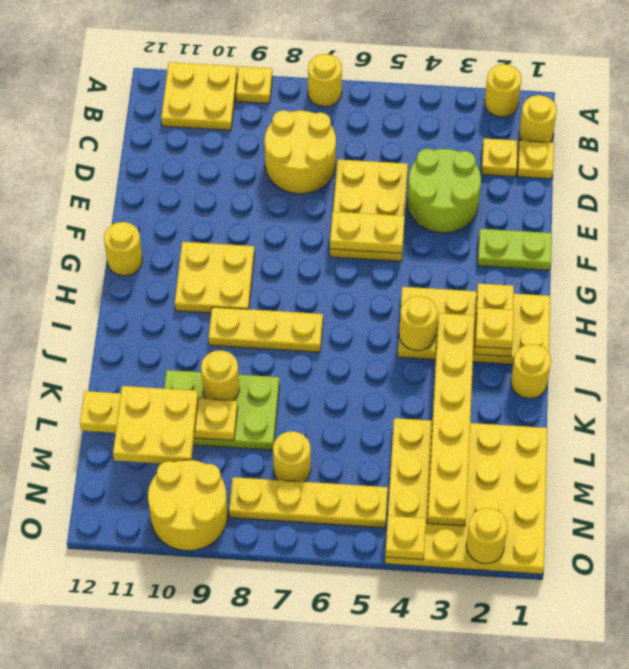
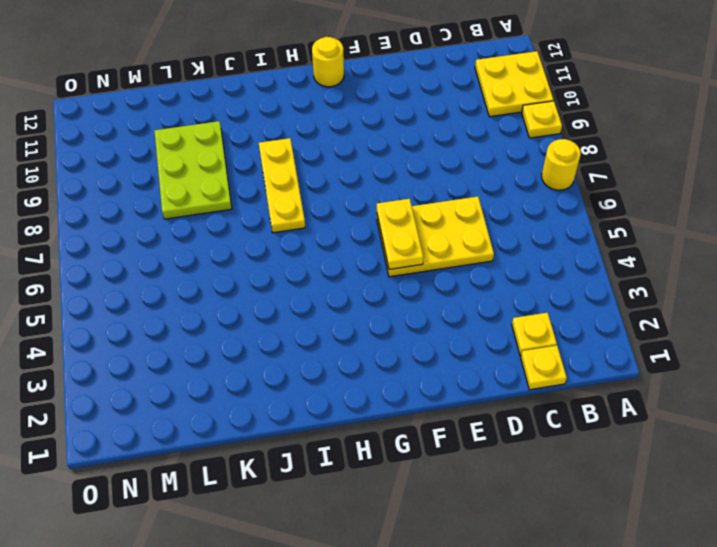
none -> yellow round brick A2 level 1
none -> yellow round brick B1 level 1
none -> yellow round brick C7:D8 level 1
none -> lime round brick D3:E4 level 1

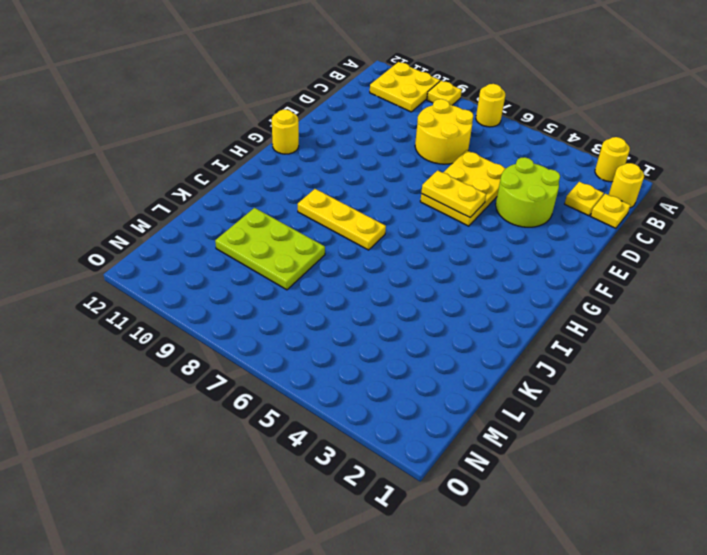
none -> lime plate F1:F2 level 1
none -> yellow plate G9:H10 level 1
none -> yellow plate H1:I4 level 1
none -> yellow round brick J1 level 1

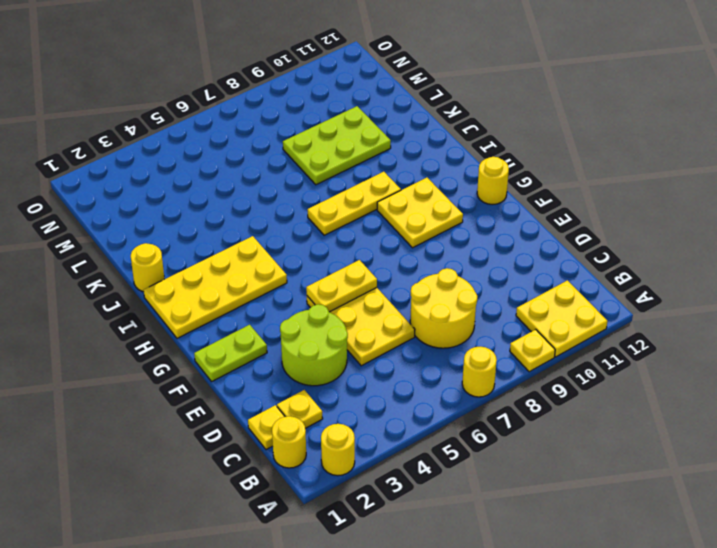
none -> yellow plate L1:O4 level 1
none -> yellow round brick M7 level 1
none -> yellow plate N5:N8 level 1
none -> yellow round brick N9:O10 level 1

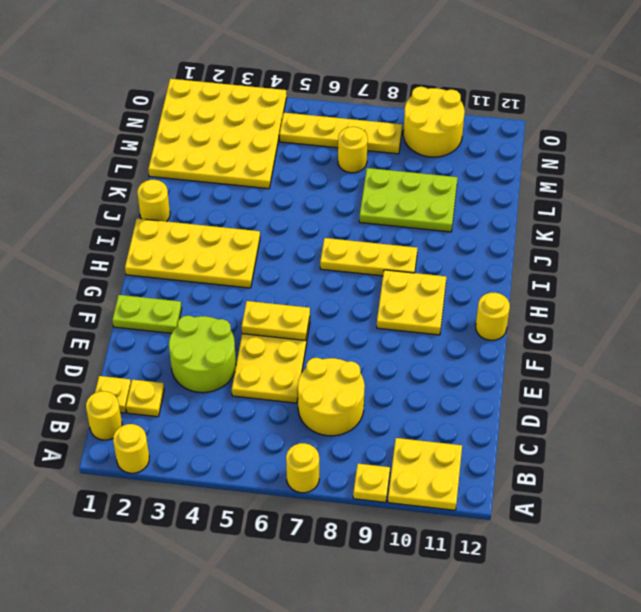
none -> yellow plate H2:I2 level 2
none -> yellow plate I3:N3 level 2
none -> yellow round brick I4 level 2
none -> yellow round brick K9 level 2

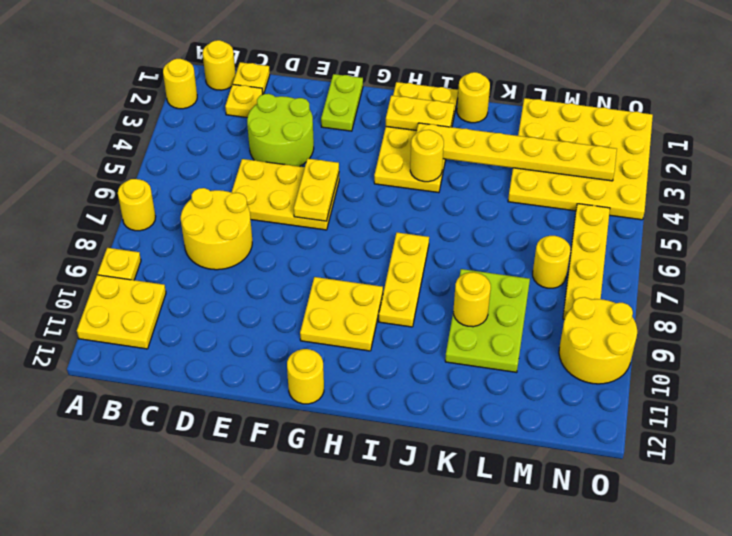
none -> yellow plate L9:L12 level 2
none -> yellow round brick O2 level 2
none -> yellow plate O4 level 2
none -> yellow plate I2 level 3

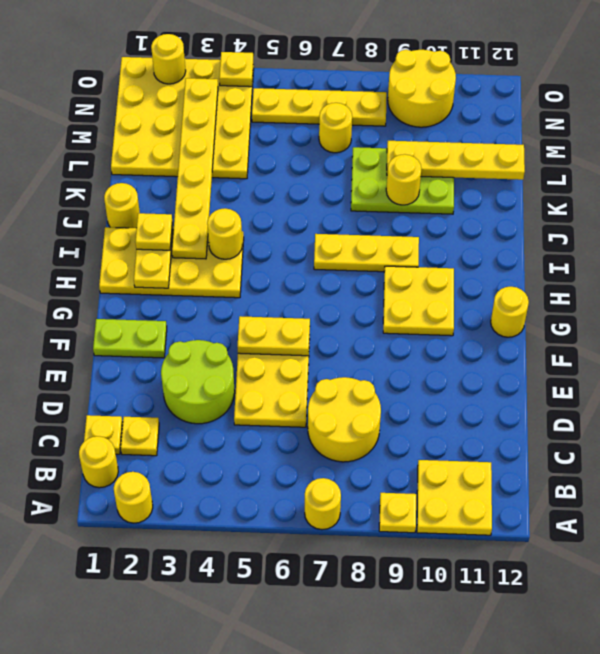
none -> yellow plate L10:M11 level 3

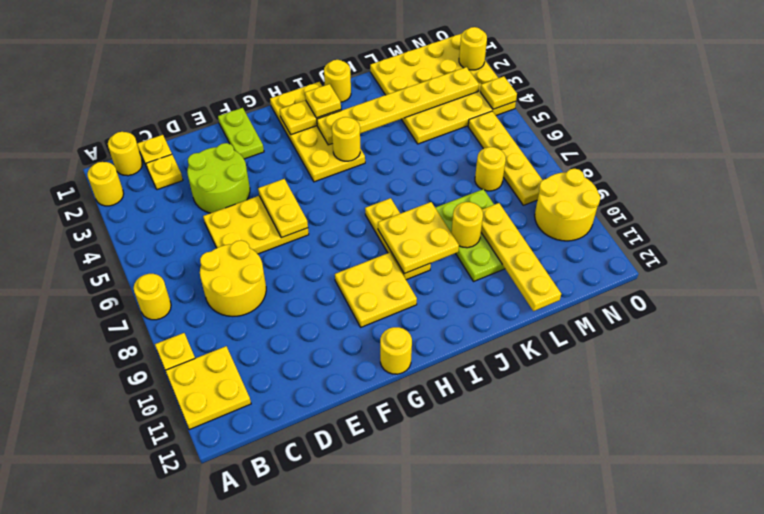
yellow plate I8:J9 level 2 -> yellow plate L10:M11 level 3

